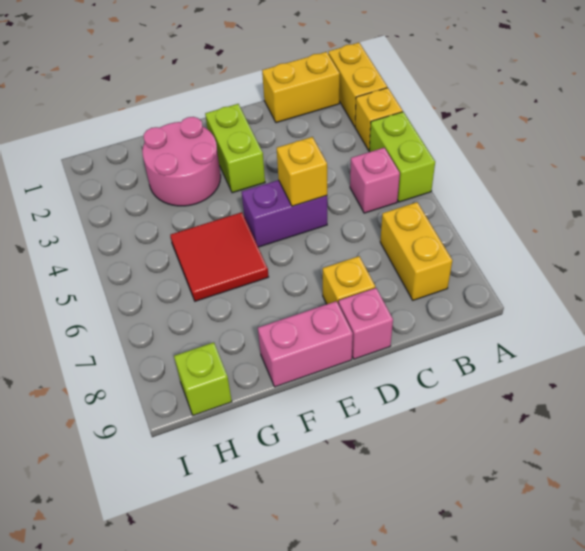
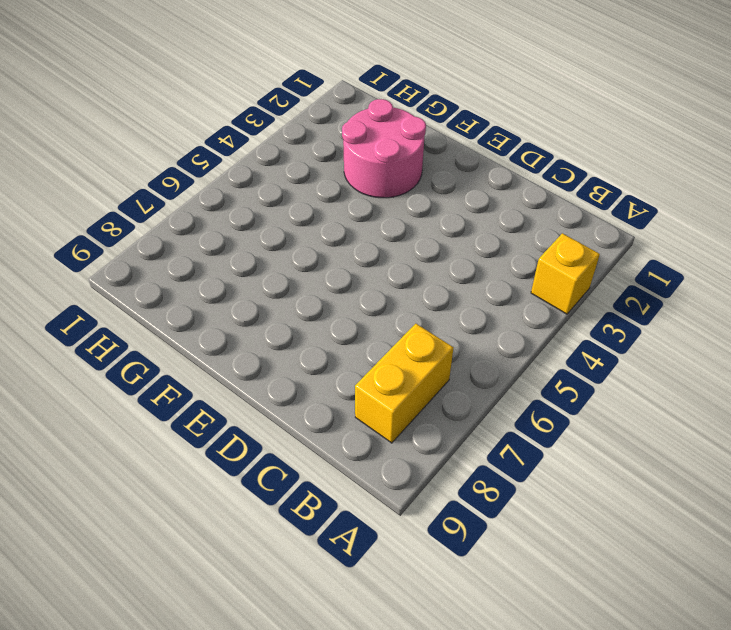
none -> yellow brick A1:A2 level 1
none -> lime brick A4:A5 level 1
none -> yellow brick B1:C1 level 1

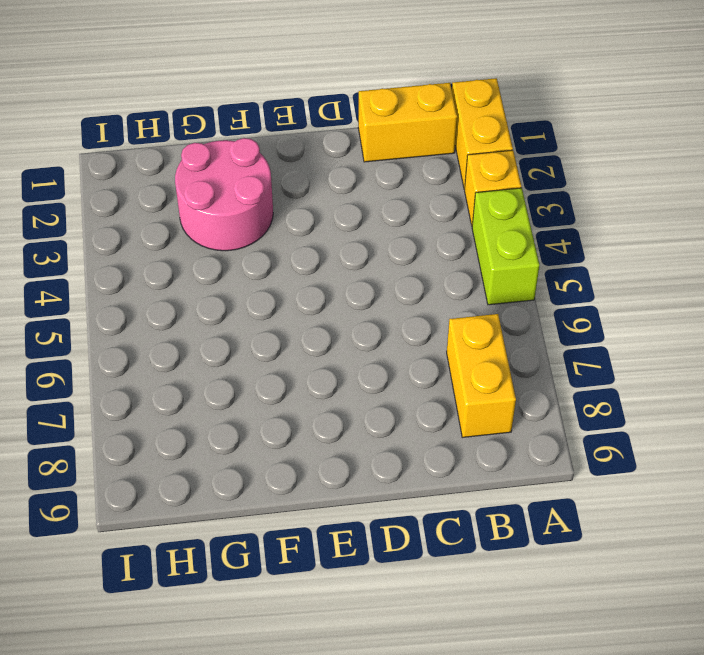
none -> pink brick B5 level 1
none -> purple brick D5:E5 level 1
none -> yellow brick D8 level 1

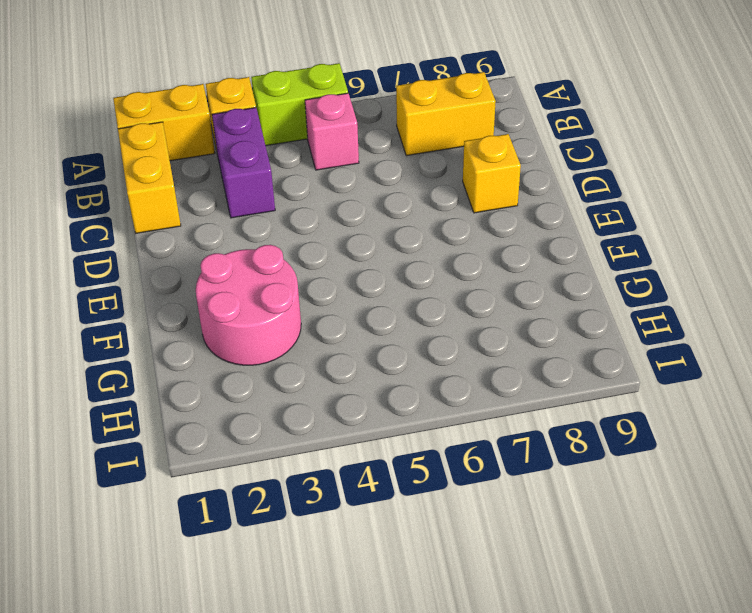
purple brick B3:C3 level 1 -> purple brick D5:E5 level 1
none -> pink brick D9 level 1
none -> lime brick E2:E3 level 1
none -> pink brick E9:F9 level 1

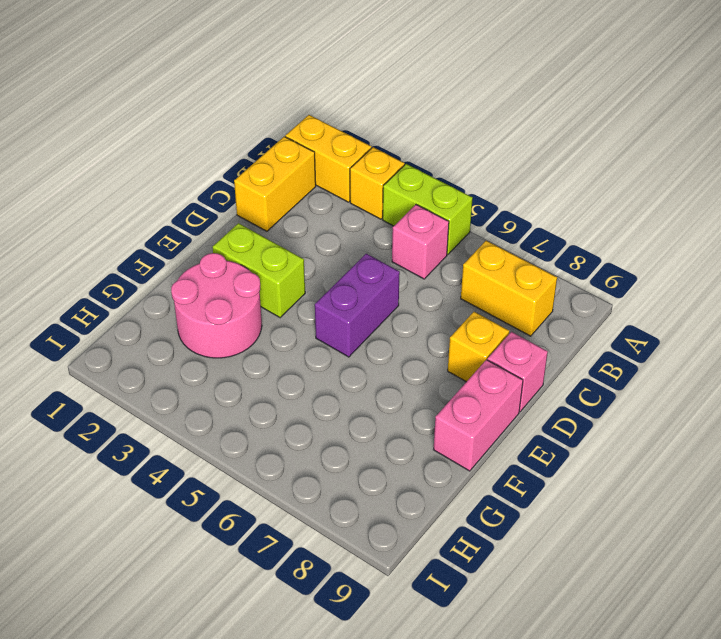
none -> red tile F5:G6 level 1
none -> lime brick H9 level 1
none -> yellow brick D5 level 2

